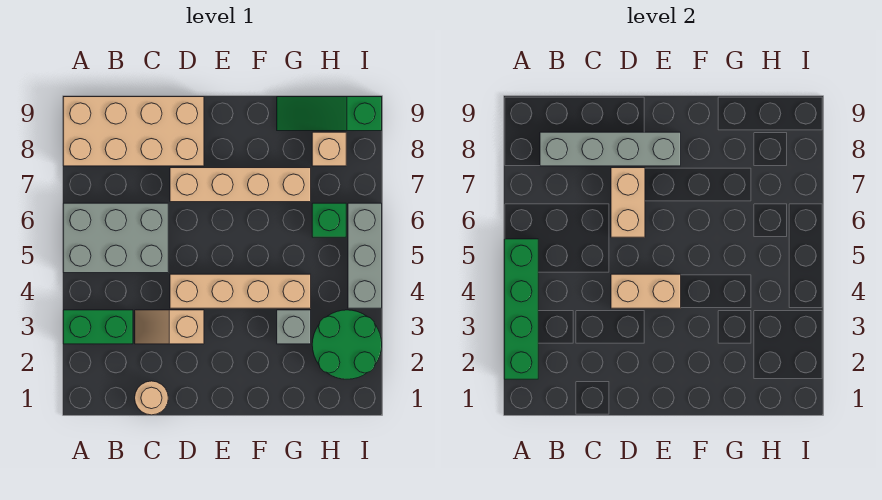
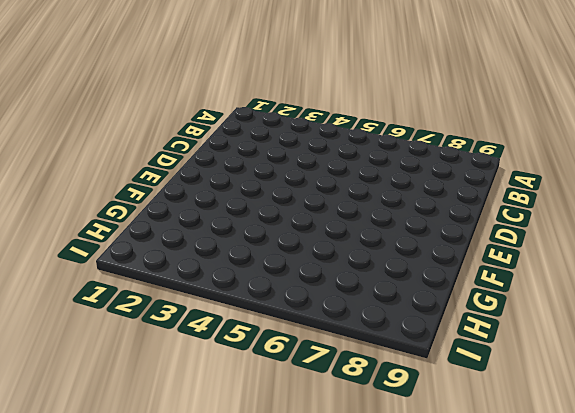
none -> green brick A3:B3 level 1
none -> grey brick A5:C6 level 1
none -> tan brick A8:D9 level 1

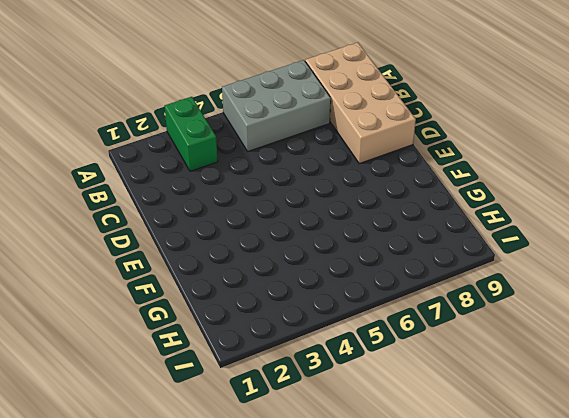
grey brick A5:B7 level 1 -> grey brick A5:C6 level 1
none -> tan round brick C1 level 1
none -> tan slope C3:D3 level 1 top D
none -> tan brick D4:G4 level 1

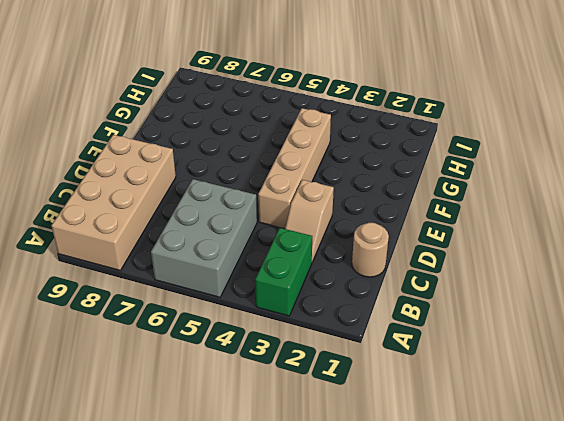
none -> tan brick D7:G7 level 1
none -> grey brick G3 level 1
none -> green slope G9:I9 level 1 top I

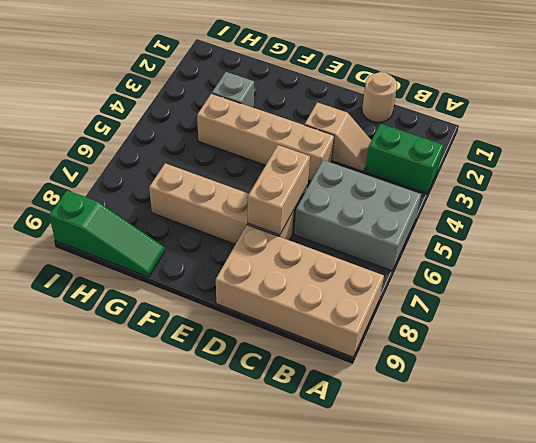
none -> green round brick H2:I3 level 1
none -> green brick H6 level 1
none -> tan brick H8 level 1

